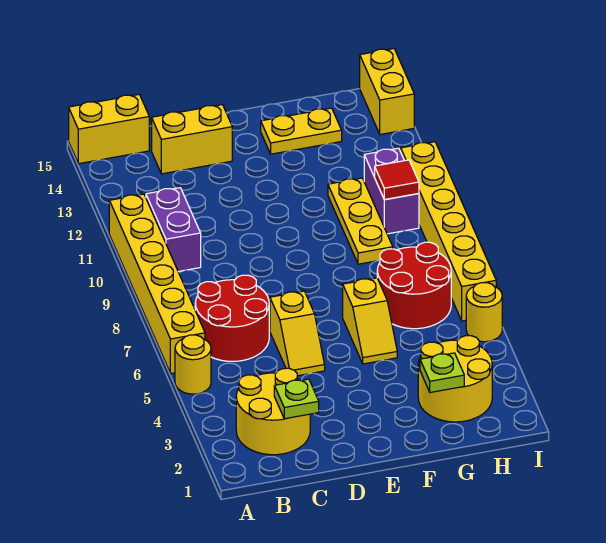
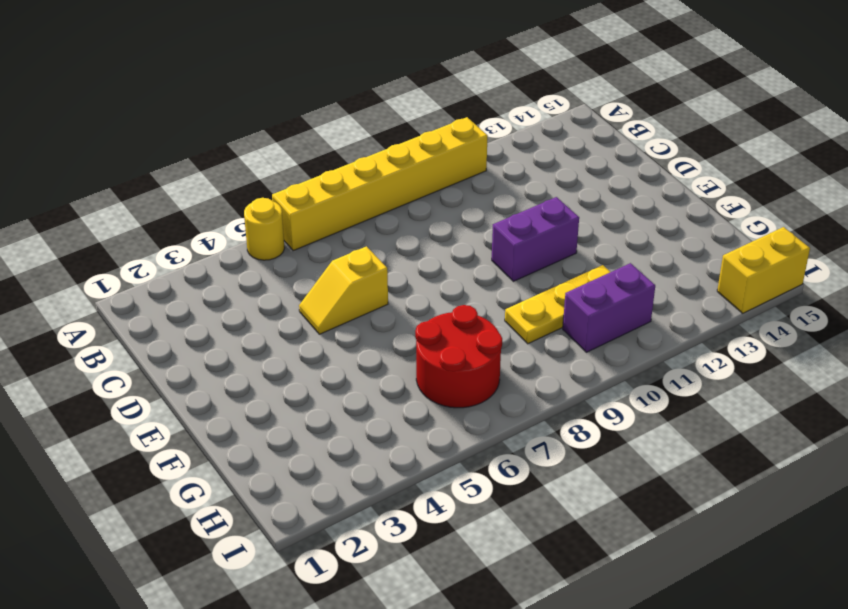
purple brick E10:E11 level 1 -> purple brick B10:B11 level 1
none -> yellow brick A15:B15 level 1
none -> yellow round brick B2:C3 level 1
none -> red round brick B6:C7 level 1

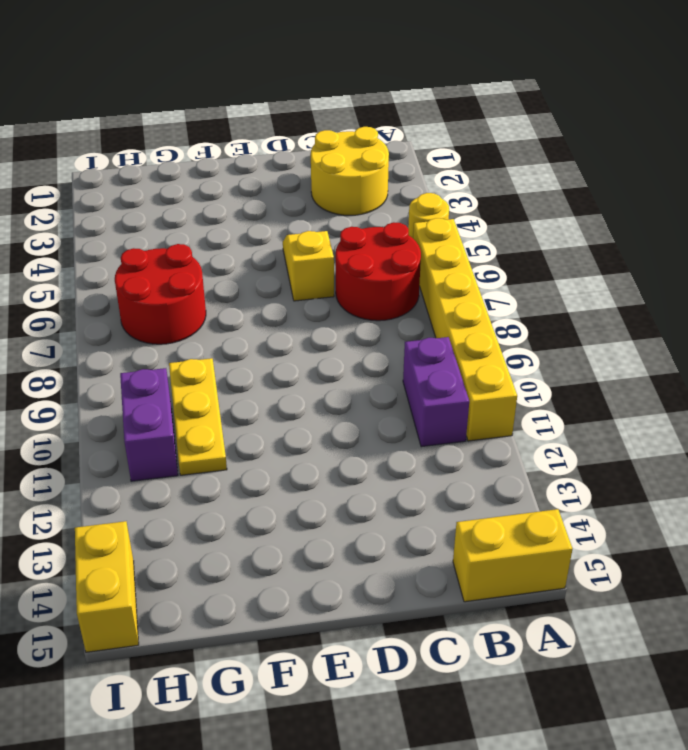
none -> yellow brick C14:D14 level 1
none -> yellow slope F5:F6 level 1 top 6
none -> yellow plate F14:G14 level 1

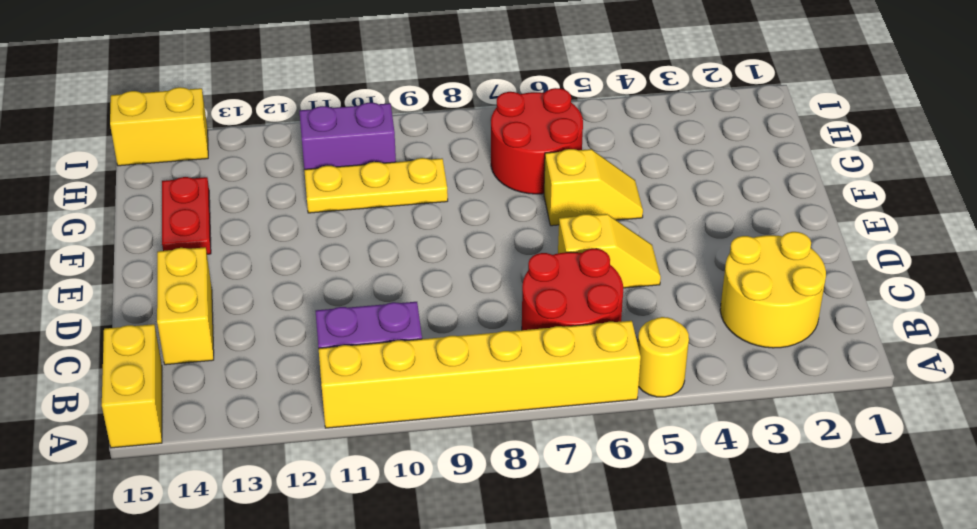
red plate F14:G14 level 1 -> yellow plate F14:G14 level 1
none -> yellow round brick G2:H3 level 1
none -> yellow round brick I5 level 1
none -> yellow brick I6:I11 level 1

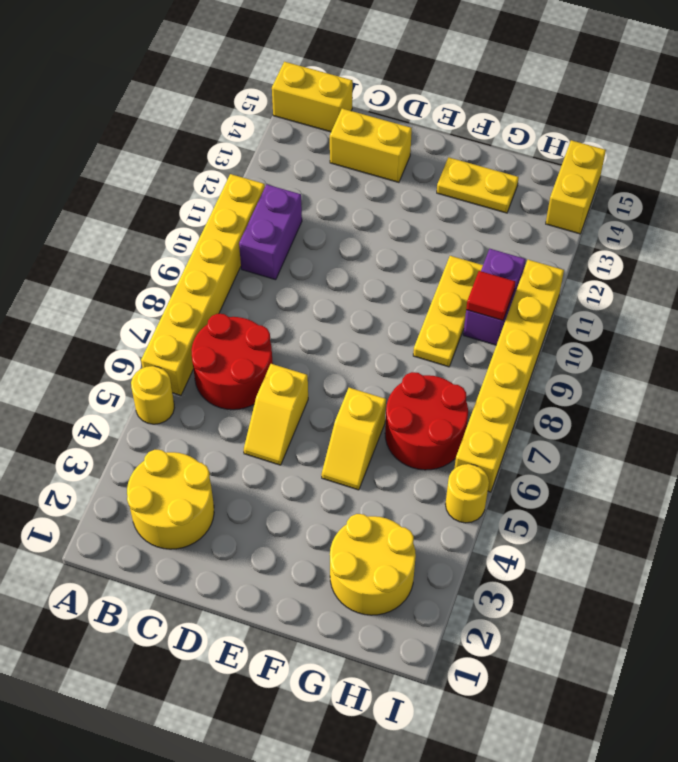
none -> lime plate C2 level 2
none -> lime plate G2 level 2

